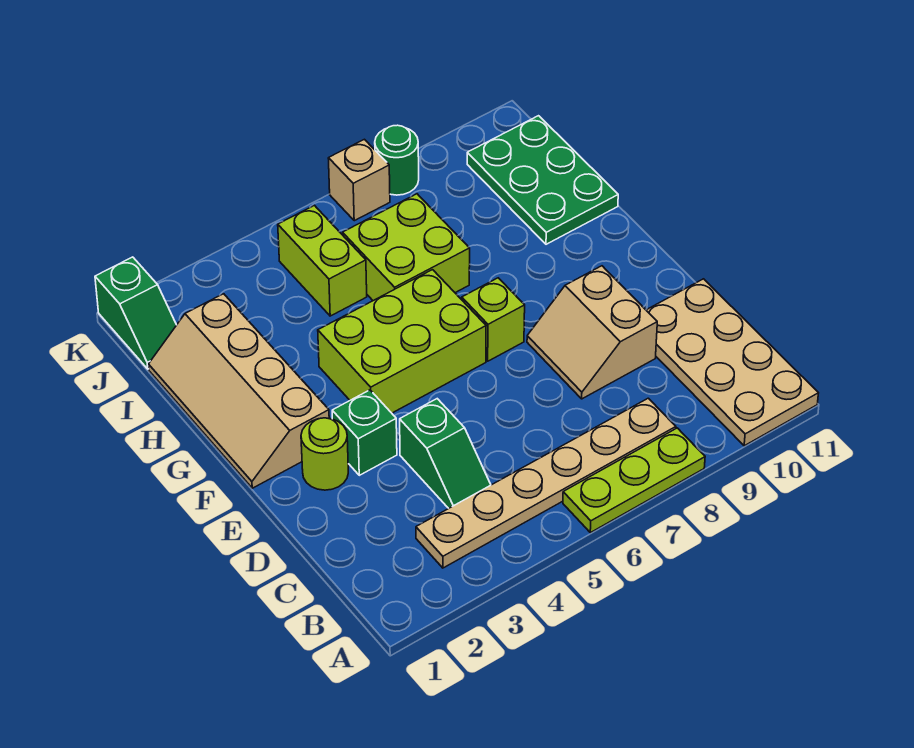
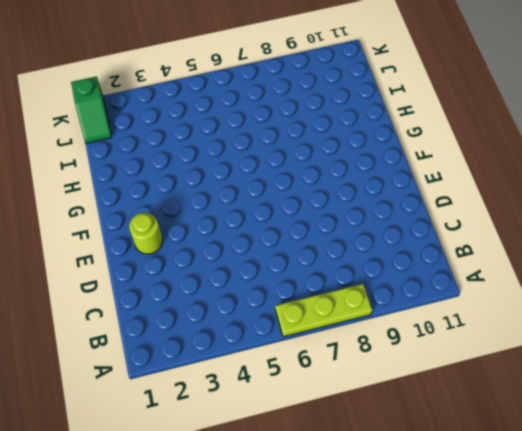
none -> tan plate A10:D11 level 1
none -> tan plate B3:B8 level 1
none -> green slope C4:D4 level 1 top D

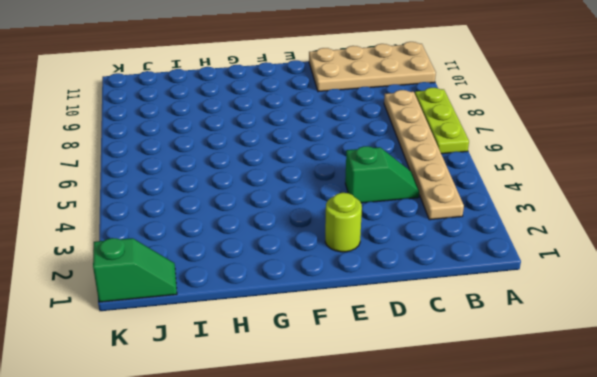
none -> tan slope D8:E9 level 1 top 9
none -> green brick E3 level 1
none -> tan slope F1:I2 level 1 top 2

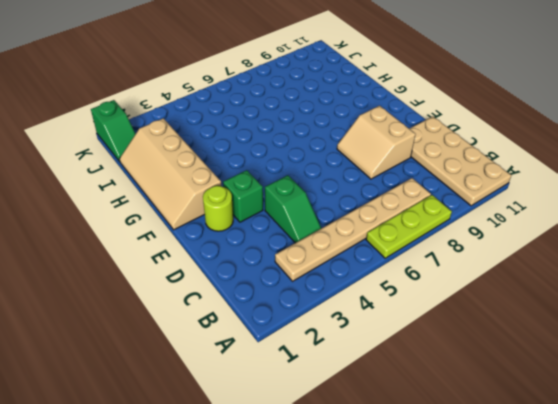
none -> lime brick F4:G6 level 1
none -> lime brick F7 level 1
none -> lime brick H6:I7 level 1

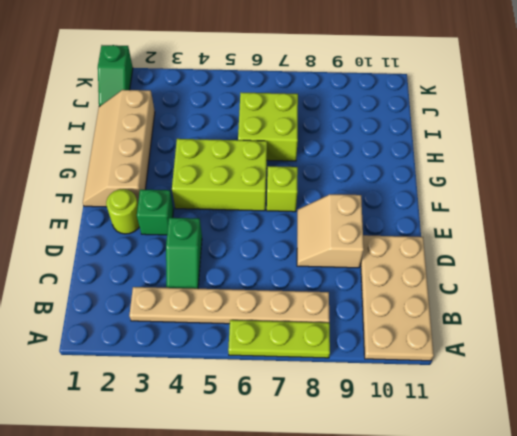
none -> green plate H10:J11 level 1
none -> lime brick I5:J5 level 1
none -> tan brick K7 level 1

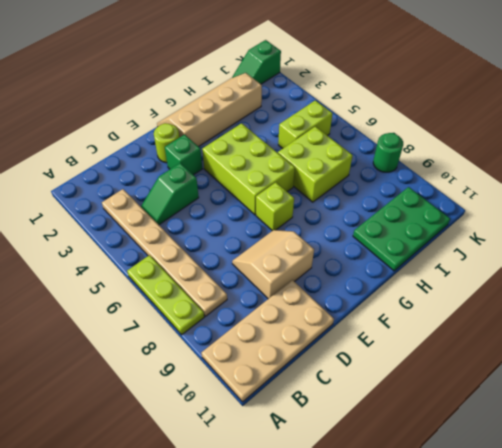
none -> tan brick K7 level 1

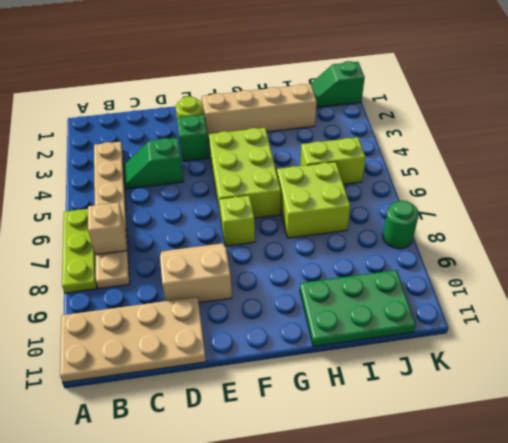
tan brick B7 level 2 -> tan brick K7 level 1

